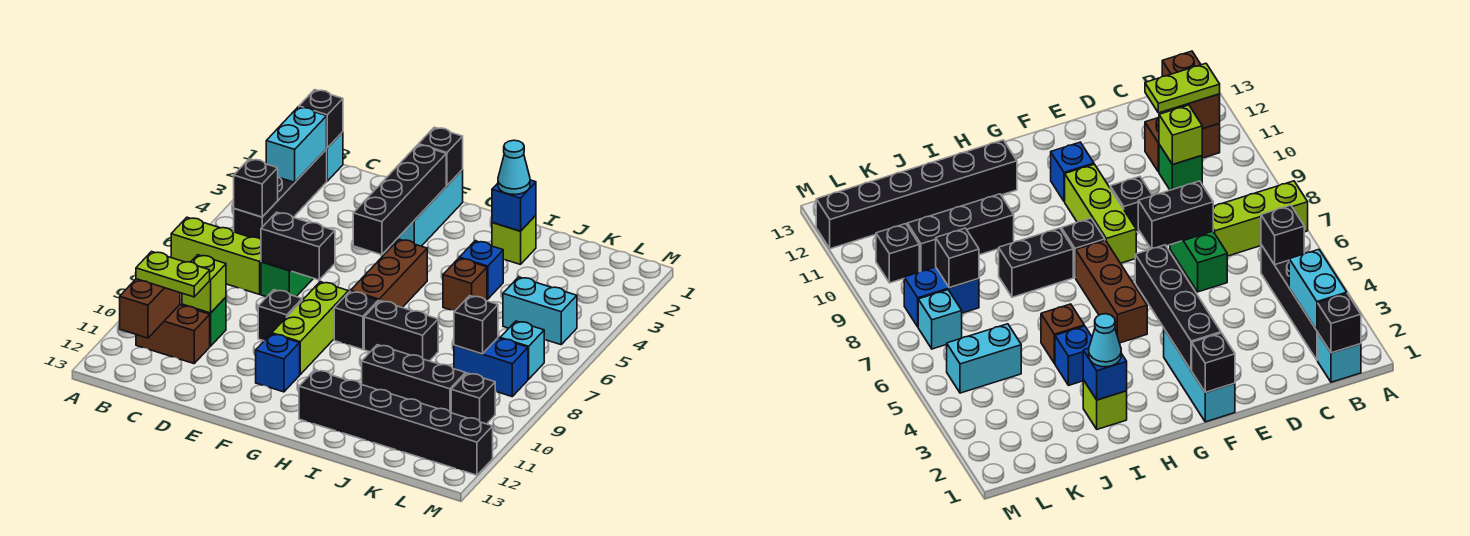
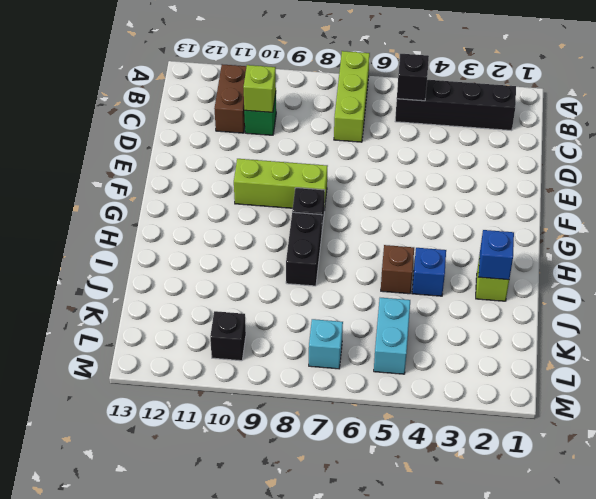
none -> cyan brick B1 level 1
none -> green brick D6:D7 level 1
none -> black brick E9 level 1
none -> cyan brick F1:F3 level 1

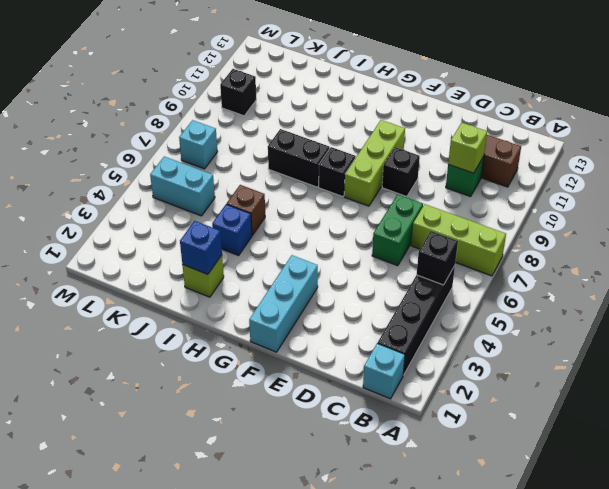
none -> blue brick F11 level 1
none -> brown brick G5:G7 level 1
none -> black brick H12:M12 level 1
none -> black brick I10:K10 level 1

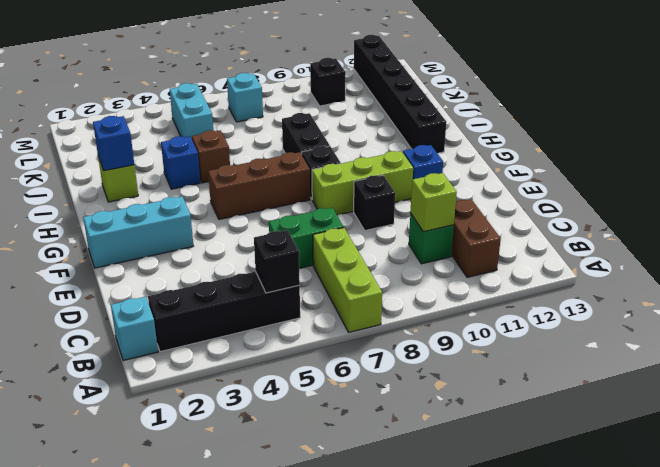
none -> black brick I10:K10 level 1
none -> blue brick K8:L8 level 1
none -> black brick B1 level 2
none -> cyan brick B2:B3 level 2

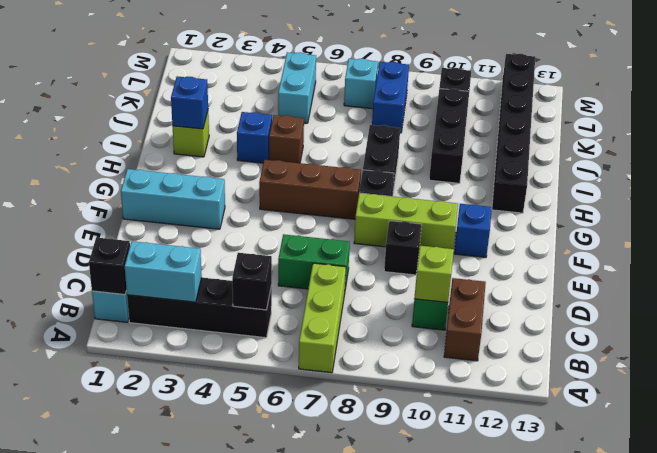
none -> brown brick B11:B12 level 2
none -> black brick D7:E7 level 2
none -> black brick F1 level 2
none -> black brick F2:F5 level 2

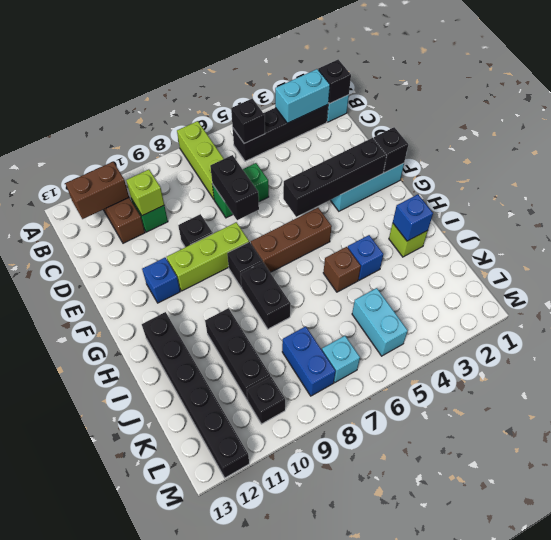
none -> black brick K8 level 2
none -> lime plate B11:C11 level 3
none -> cyan cone I2 level 3

